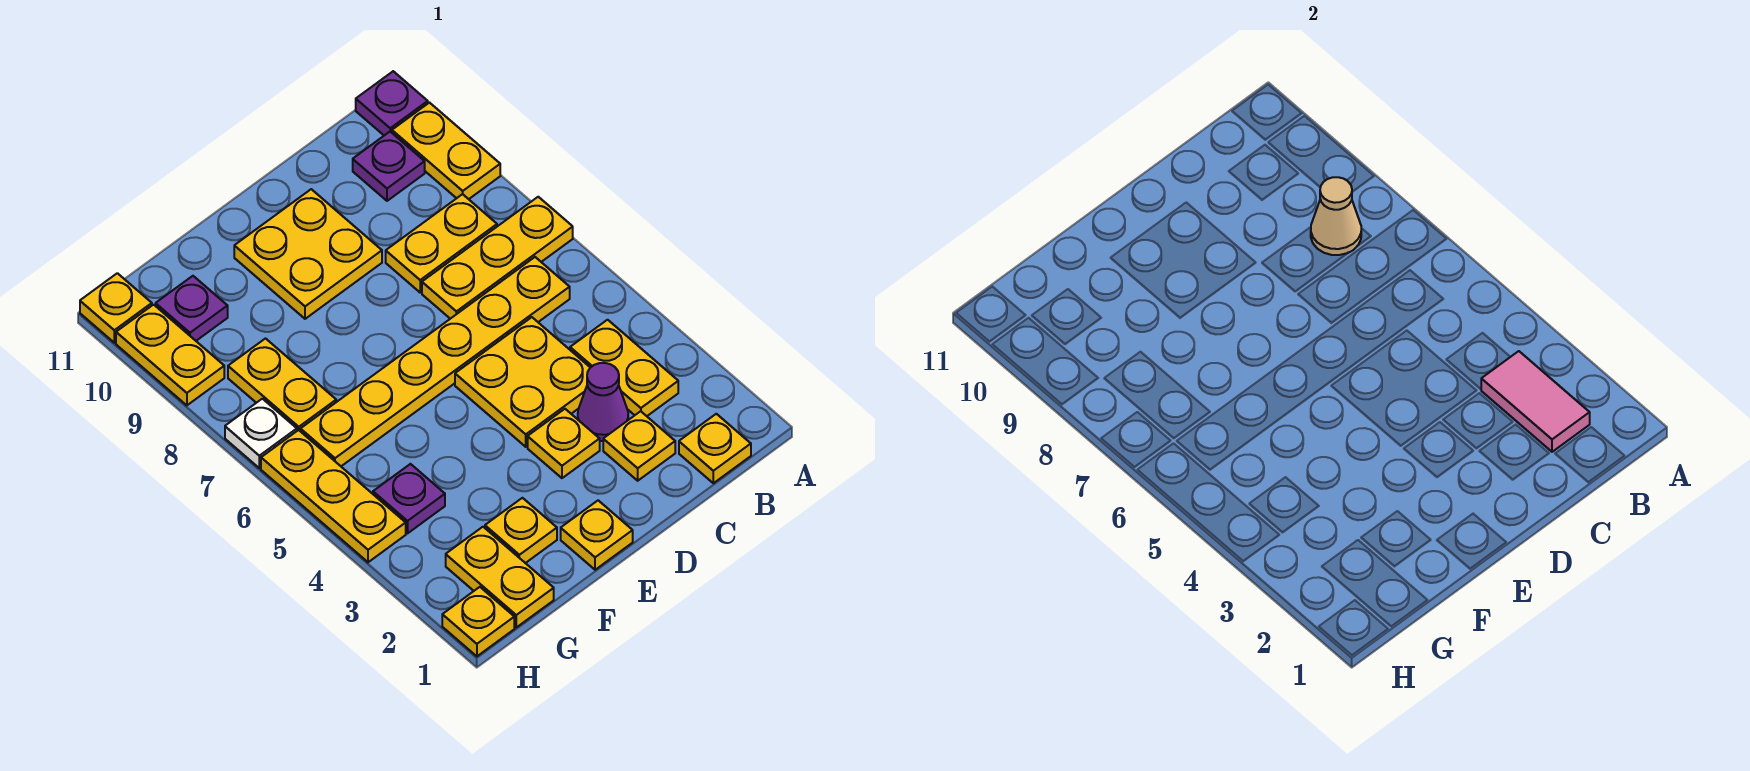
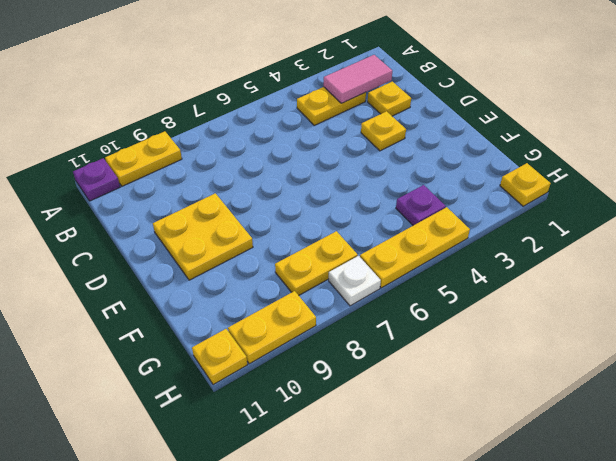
none -> yellow plate A7:C7 level 1
none -> yellow plate B1 level 1
none -> yellow plate B6:G6 level 1

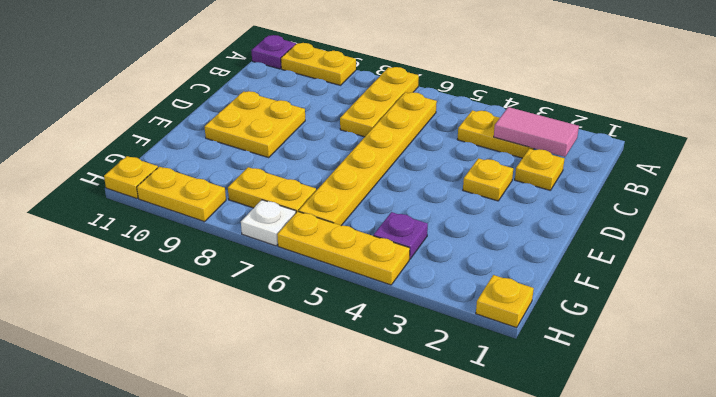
none -> yellow plate B1 level 1
none -> yellow plate B8:C8 level 1
none -> purple plate B10 level 1

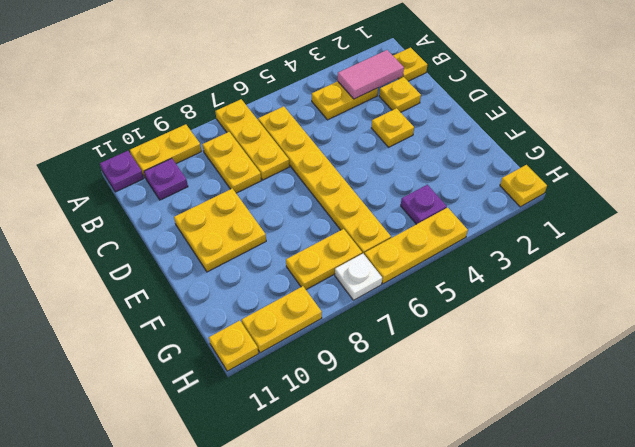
none -> purple cone C3 level 1
none -> yellow plate C4:D5 level 1
none -> yellow plate E1 level 1

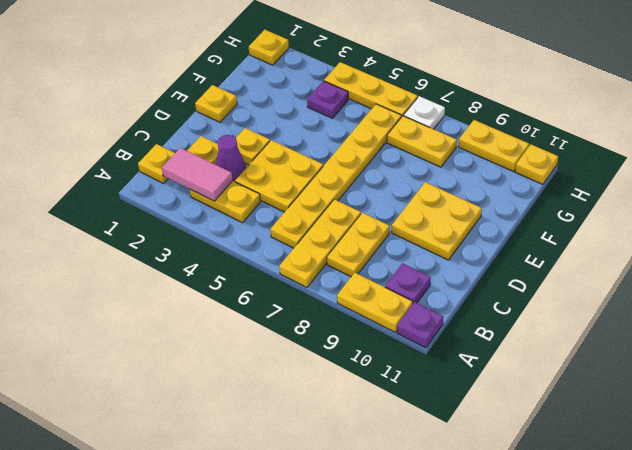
none -> yellow plate F2 level 1
none -> yellow plate G1:G2 level 1
none -> purple plate G10 level 1

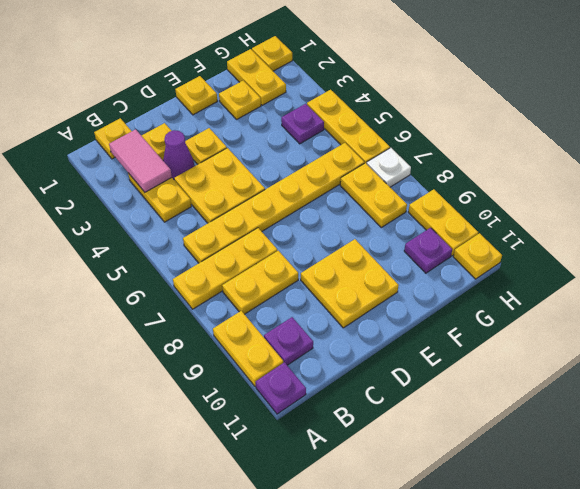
none -> tan cone B8 level 2

